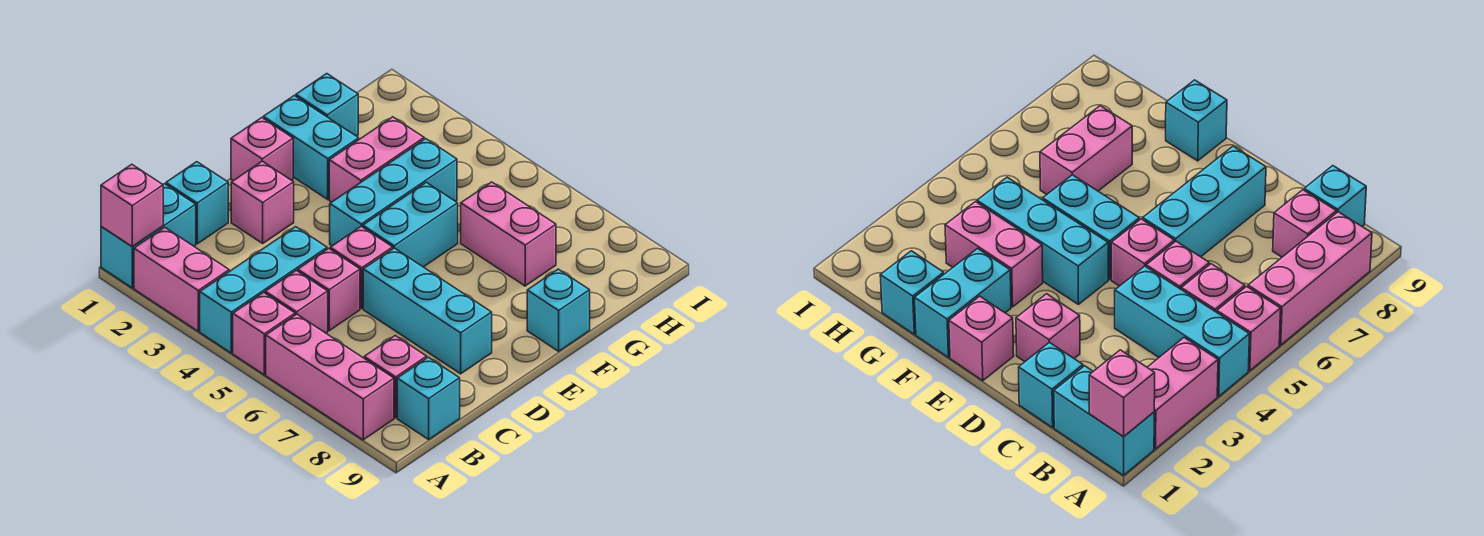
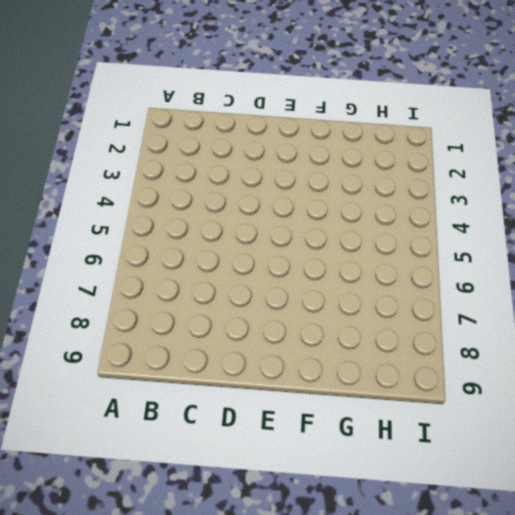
none -> cyan brick A1:B1 level 1
none -> pink brick A2:A3 level 1
none -> cyan brick A4:C4 level 1

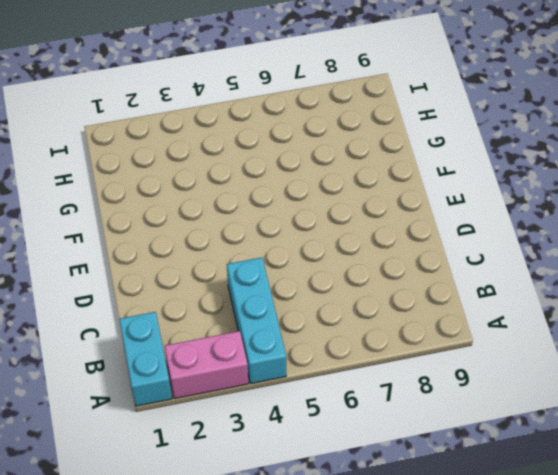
none -> pink brick A5 level 1
none -> pink brick A6:A8 level 1
none -> pink brick B5 level 1

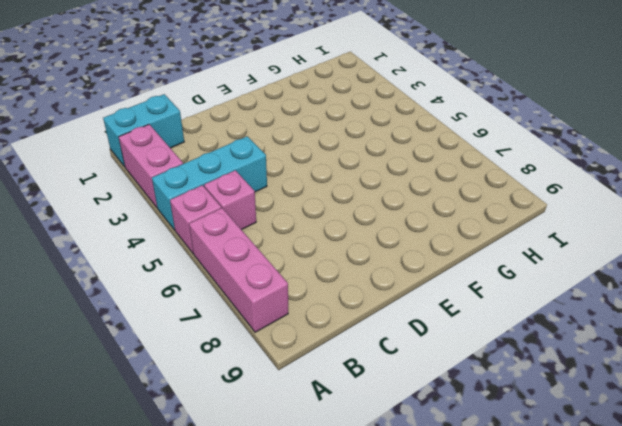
none -> pink brick B8 level 1
none -> cyan brick B9 level 1
none -> cyan brick C1 level 1

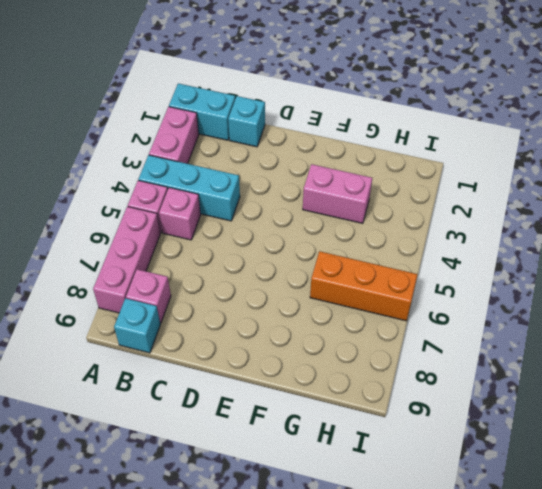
orange brick G6:I6 level 1 -> pink brick G6:G7 level 1
none -> pink brick C5 level 1
none -> pink brick D2 level 1
none -> pink brick D5 level 1

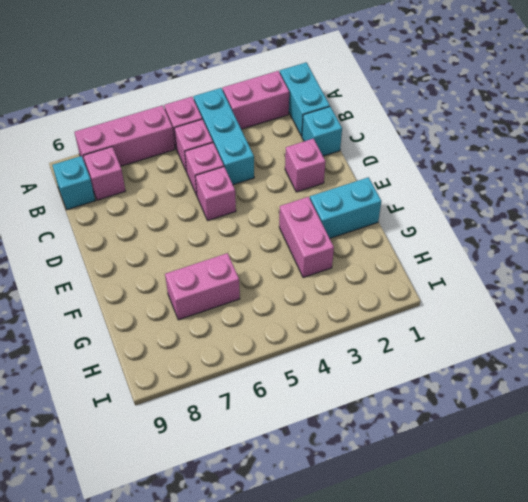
none -> cyan brick D6:D8 level 1
none -> pink brick E1 level 1
none -> cyan brick E4:G4 level 1

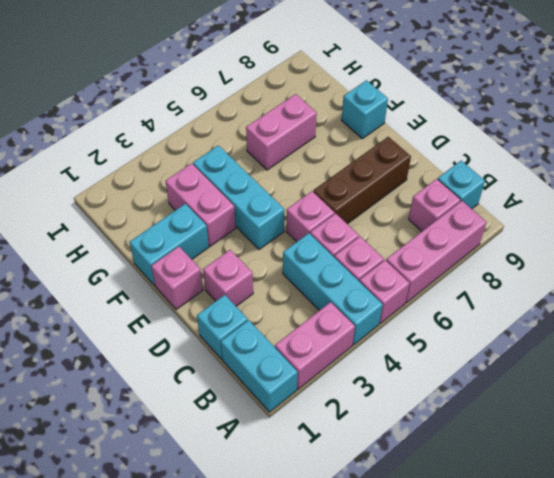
brown brick D6:D8 level 1 -> cyan brick D6:D8 level 1
none -> cyan brick E5:F5 level 1
none -> cyan brick G1 level 1
none -> pink brick A1 level 2

